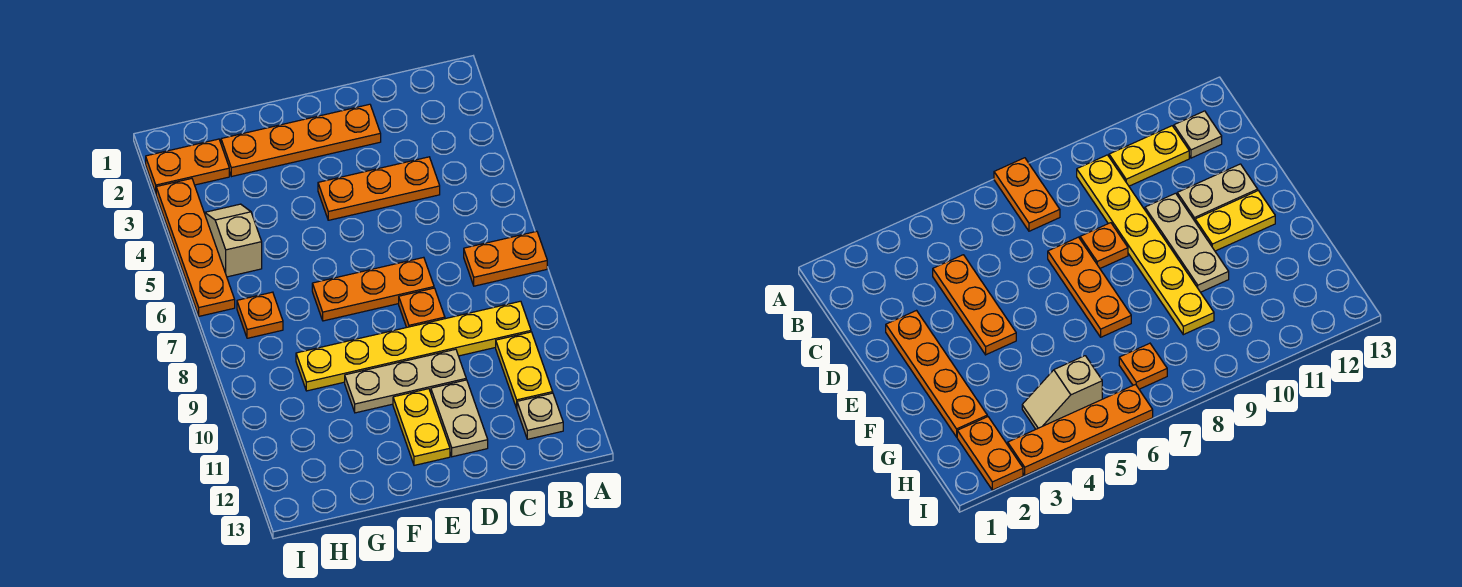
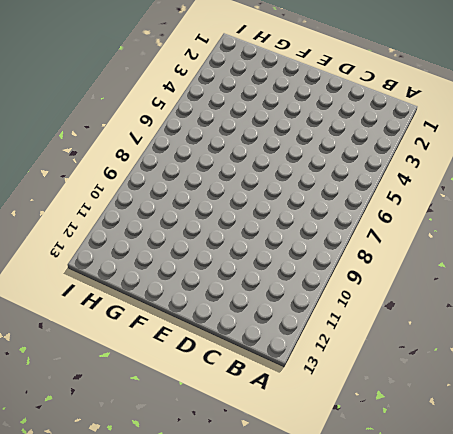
none -> orange plate A7:B7 level 1
none -> yellow plate B9:G9 level 1
none -> yellow plate B10:B11 level 1

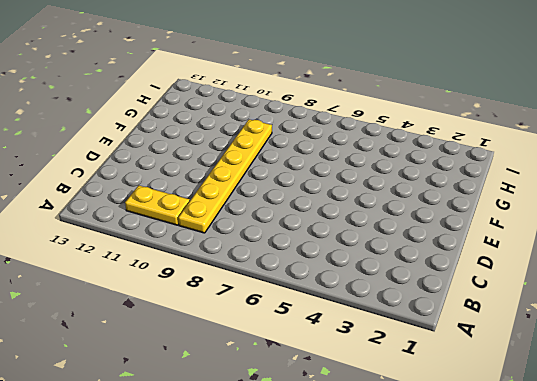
none -> orange plate A7:B7 level 1
none -> tan plate B12 level 1
none -> orange plate C4:E4 level 1

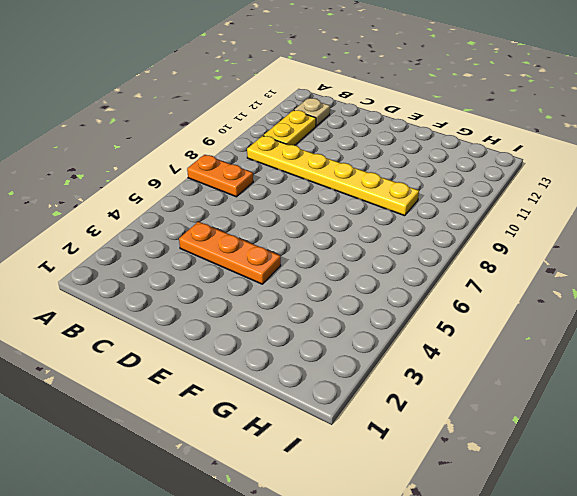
none -> orange plate D2:G2 level 1
none -> orange plate D7:F7 level 1
none -> orange plate D8 level 1

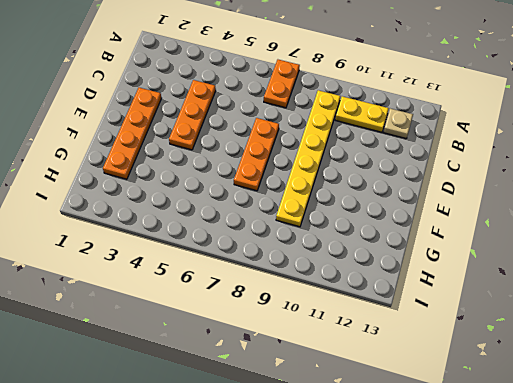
none -> orange plate D8 level 1
none -> tan plate D10:F10 level 1
none -> tan plate D11:D12 level 1

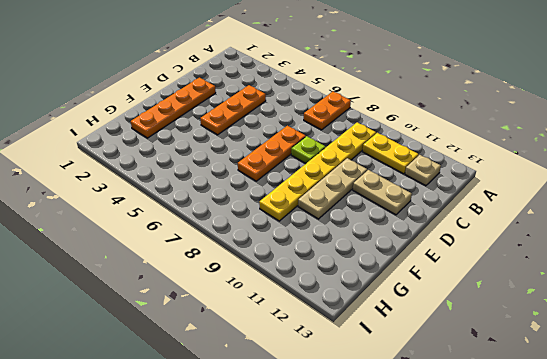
lime plate D8 level 1 -> orange plate D8 level 1
none -> yellow plate E11:E12 level 1
none -> orange plate H2:I2 level 1
none -> tan slope H4:H5 level 1 top 5

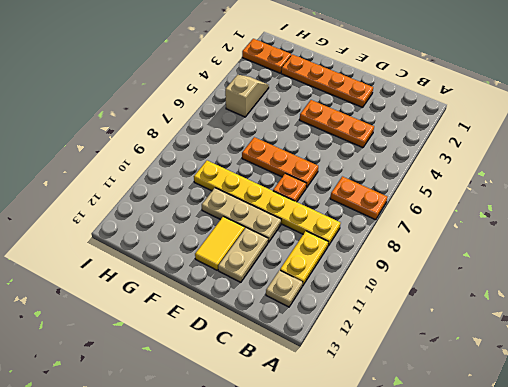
yellow tile E11:E12 level 1 -> yellow plate E11:E12 level 1
none -> orange plate H7 level 1
none -> orange plate I3:I6 level 1

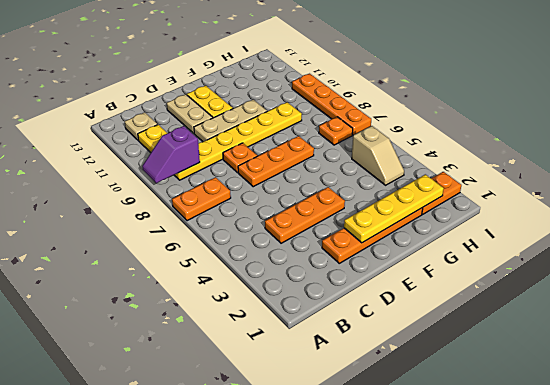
purple slope A9:B9 level 2 top B -> none
yellow plate E2:H2 level 2 -> none
orange plate I7:I10 level 1 -> orange plate I3:I6 level 1

